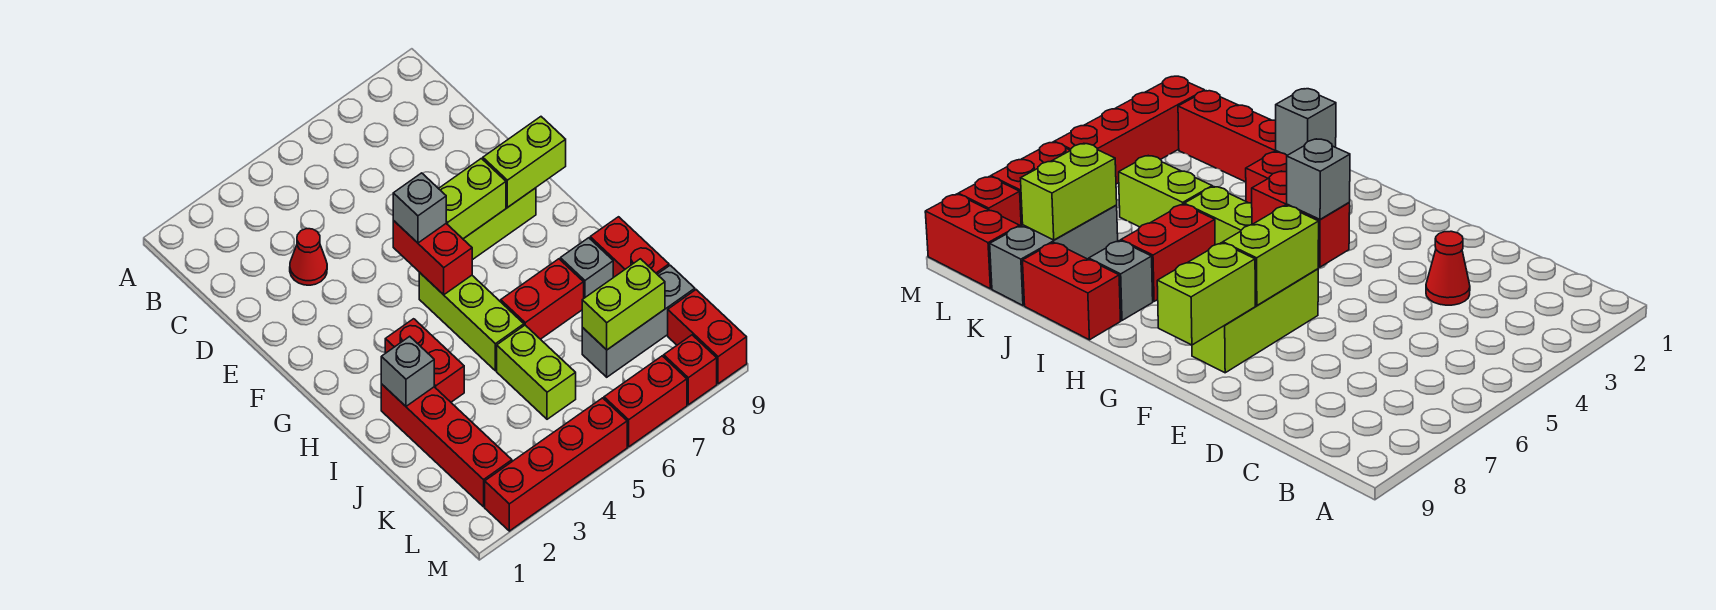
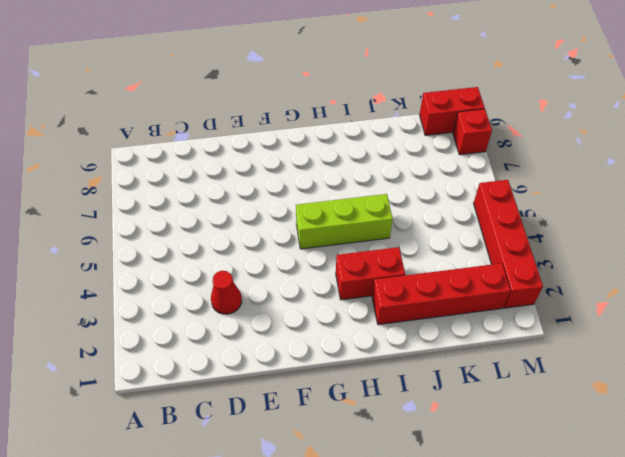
none -> lime brick F6:F8 level 1
none -> red brick I6:I7 level 1
none -> grey brick I8 level 1

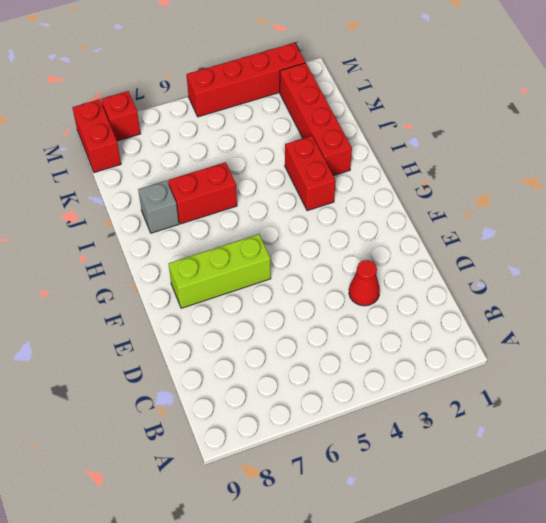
none -> lime brick G5:I5 level 1
none -> red brick I9:J9 level 1
none -> lime brick J5:K5 level 1

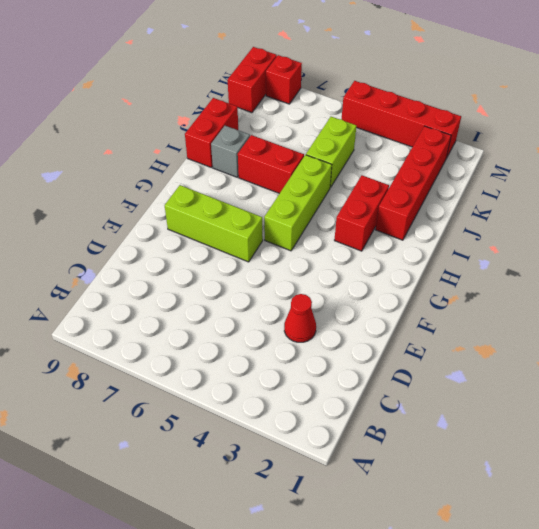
none -> grey brick K7:K9 level 1
none -> red brick M6:M7 level 1
none -> red brick F5:G5 level 2

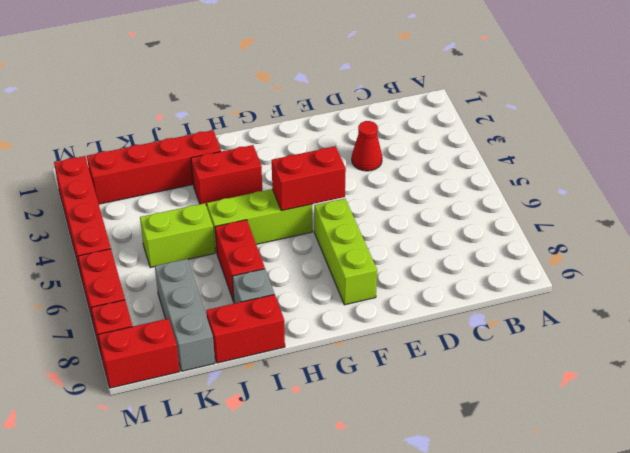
none -> lime brick F6:F7 level 2
none -> lime brick F8:F9 level 2
none -> grey brick I2 level 2

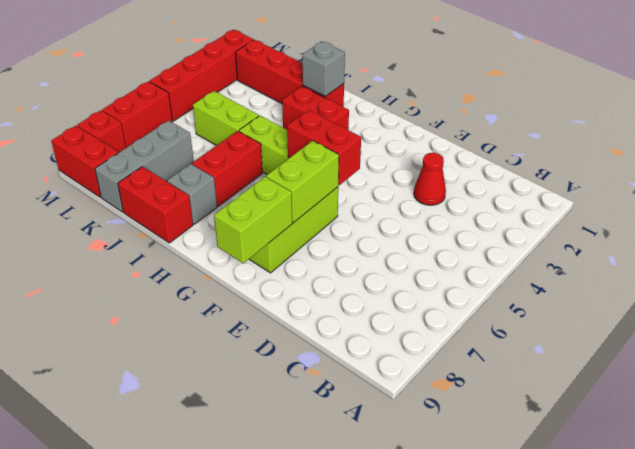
none -> lime brick K7:K8 level 2
none -> grey brick F5 level 3

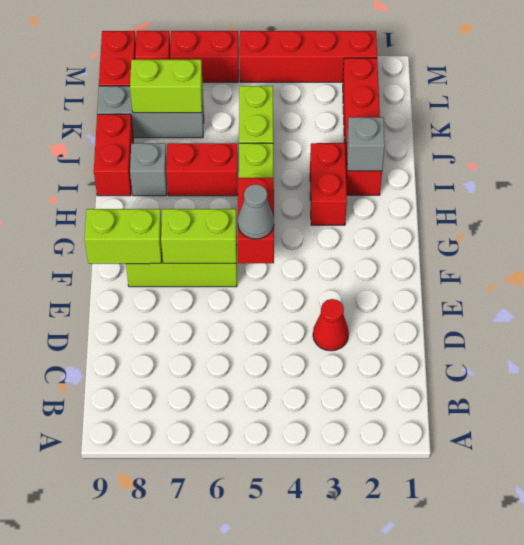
grey cone F5 level 3 -> grey brick F5 level 3

